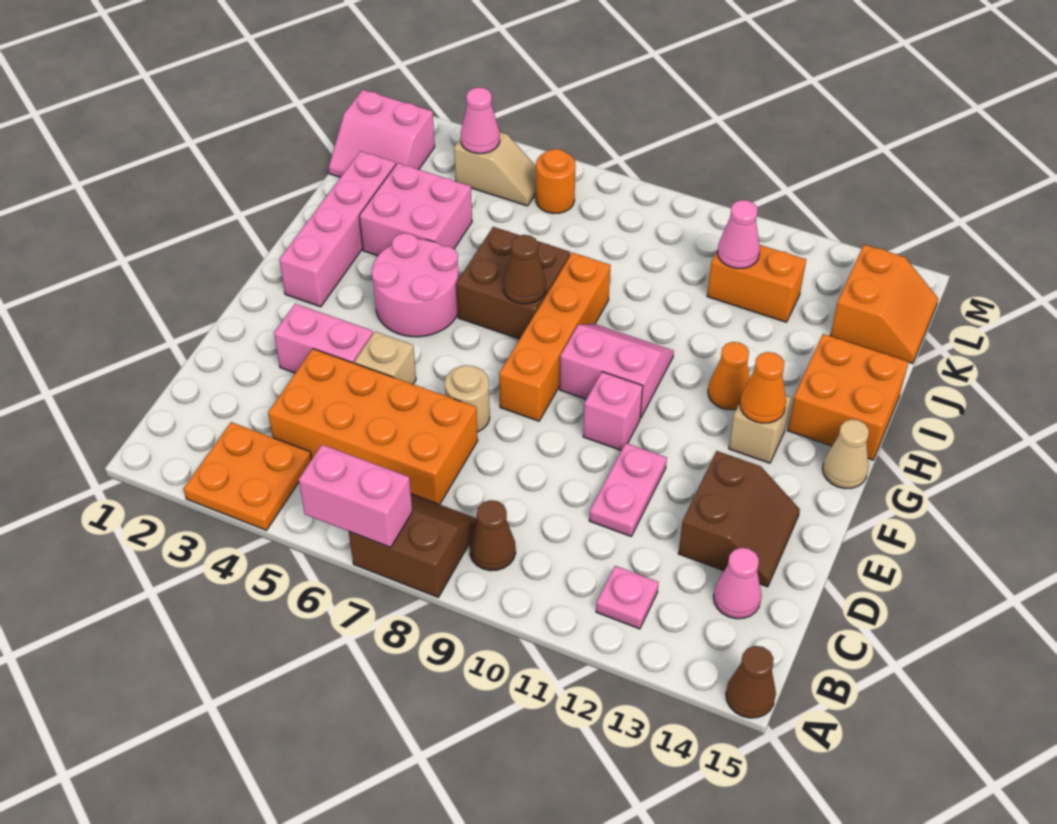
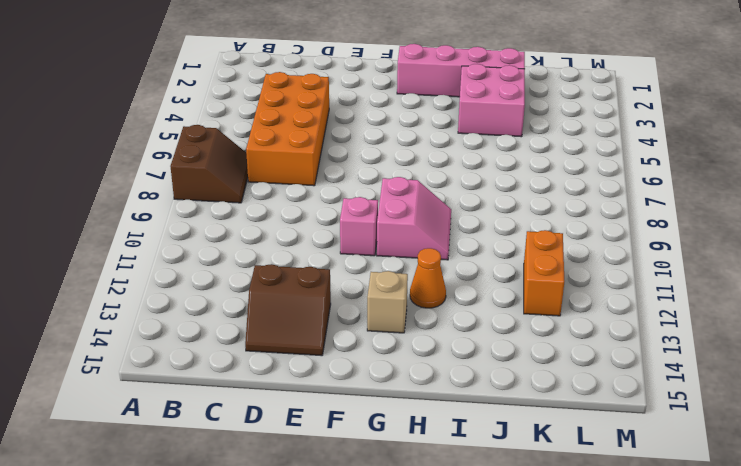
none -> orange plate A3:B4 level 1
none -> brown cone A15 level 1
none -> brown cone B9 level 1
none -> pink plate B12 level 1

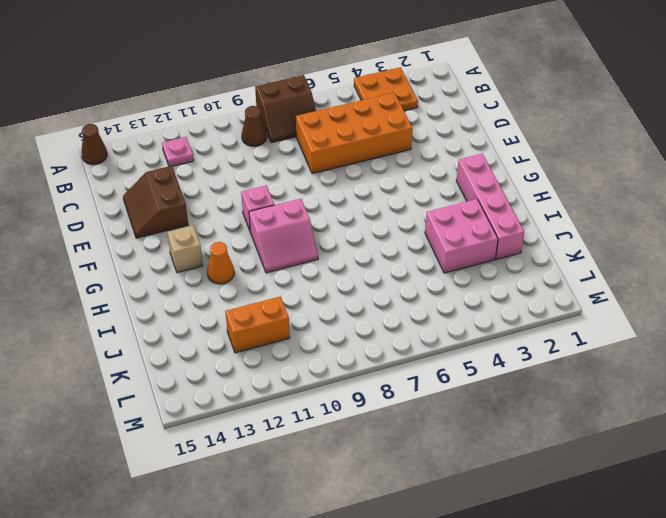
none -> pink cone C14 level 1
none -> pink plate D11:E11 level 1
none -> pink brick E3:E4 level 1
none -> tan brick E5 level 1

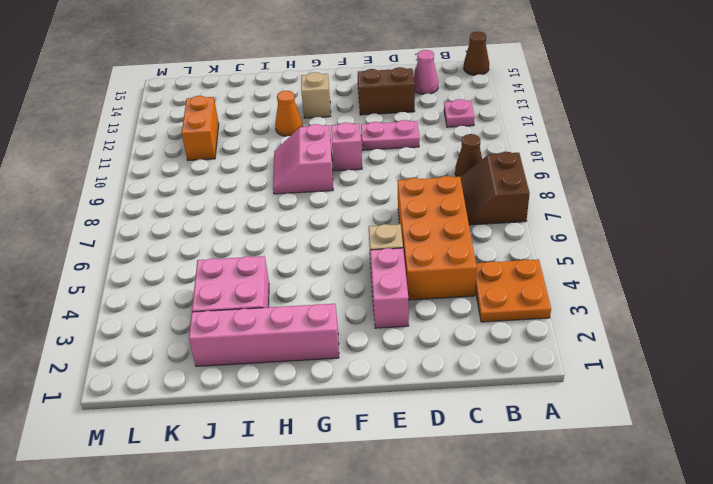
none -> tan round brick E7 level 1
none -> orange brick F8:I8 level 1
none -> pink round brick G4:H5 level 1
none -> tan cone G15 level 1

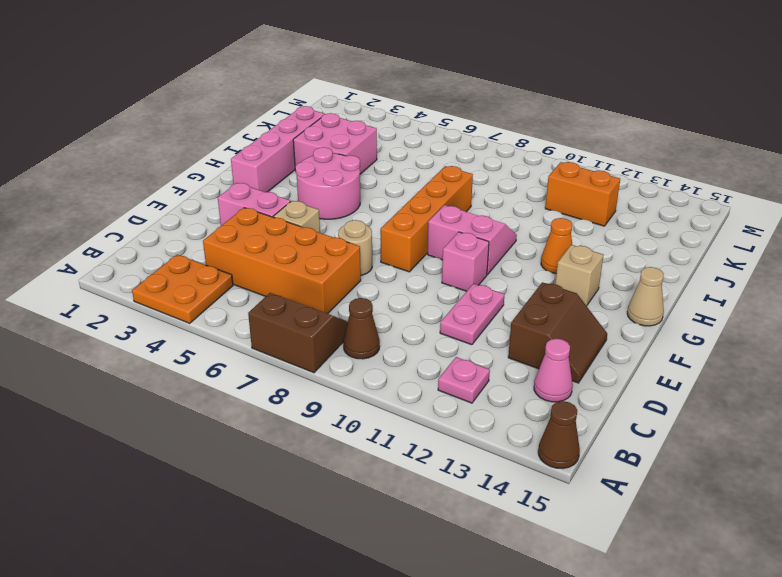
none -> brown brick H6:I7 level 1
none -> orange brick H14:I15 level 1
none -> pink slope K1:L2 level 1 top L
none -> orange slope K14:L15 level 1 top 14

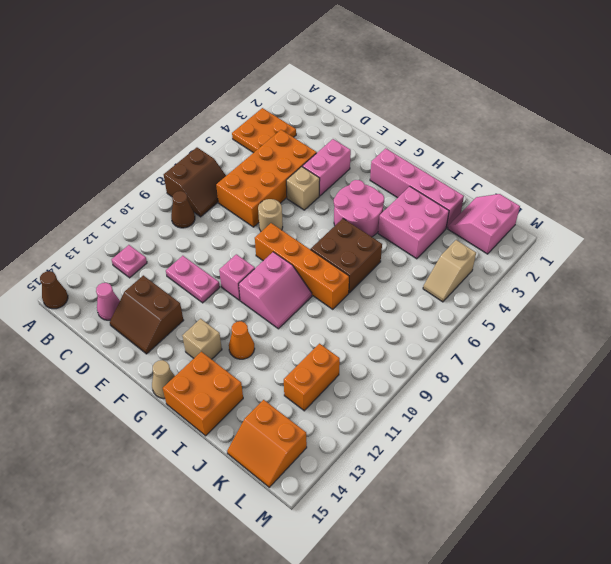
none -> orange round brick L6 level 1
none -> pink brick A6:A7 level 2
none -> orange cone G13 level 2
none -> brown cone H7 level 2

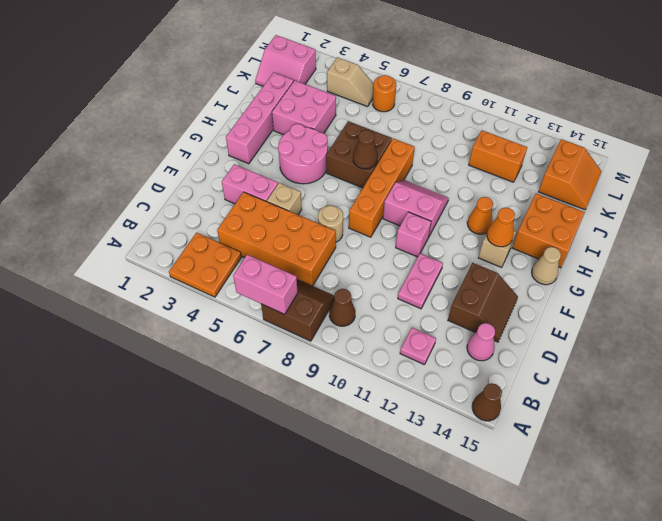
none -> pink cone K11 level 2
none -> pink cone L4 level 2

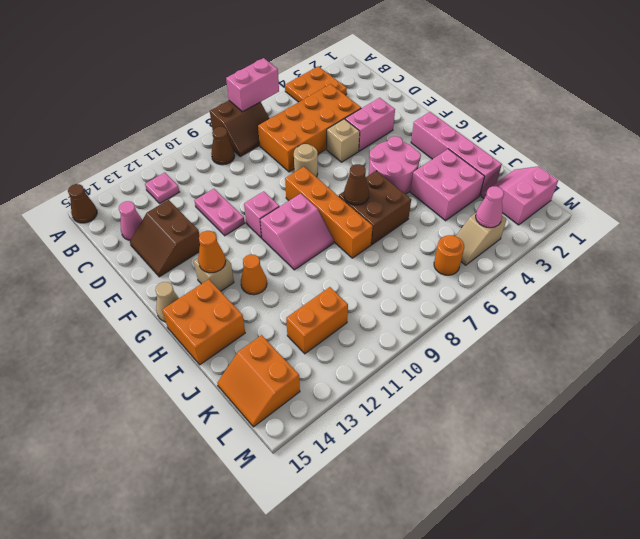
none -> pink cone K11 level 2

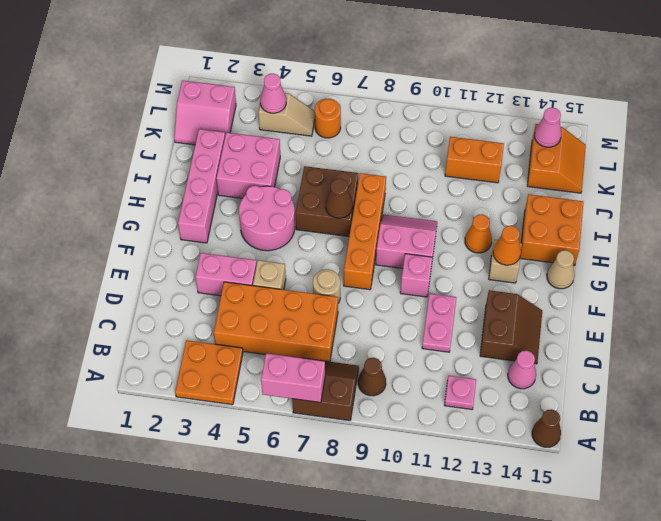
pink cone L14 level 2 -> pink cone K11 level 2

